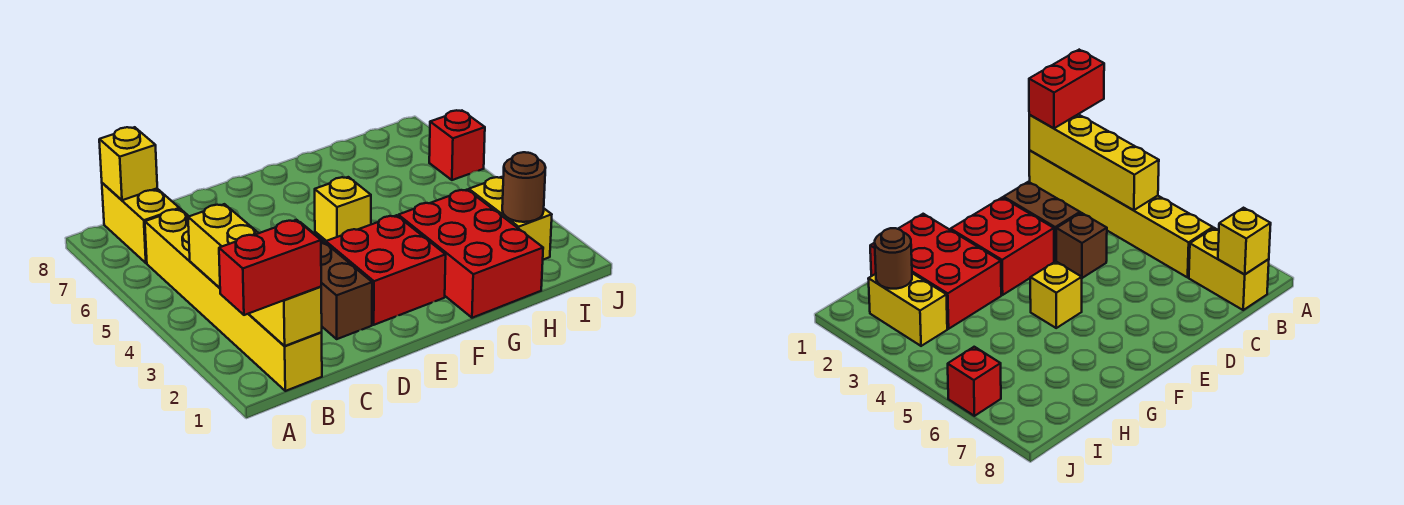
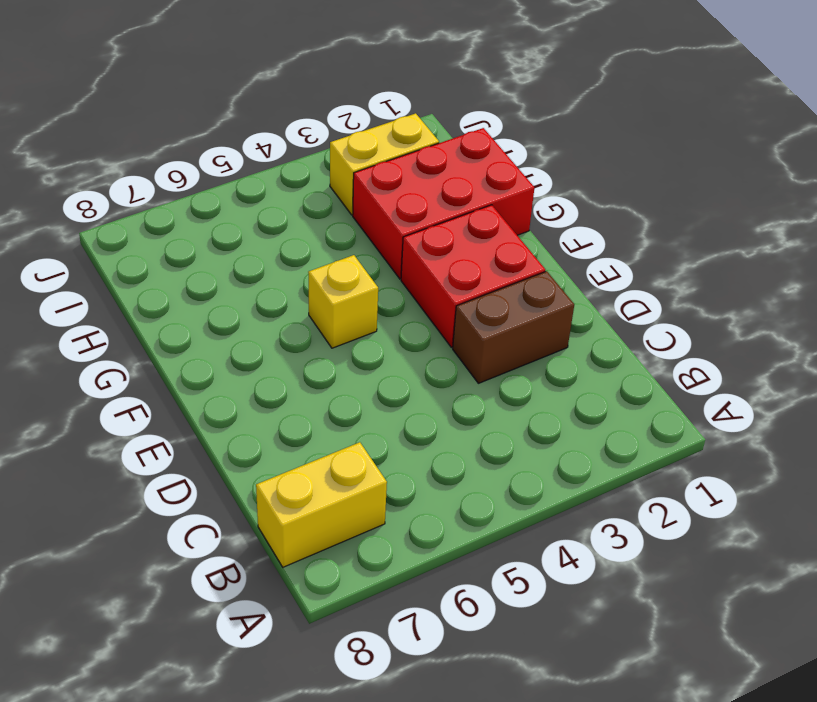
none -> yellow brick B1:B6 level 1
none -> brown brick D4 level 1
none -> red brick J6 level 1

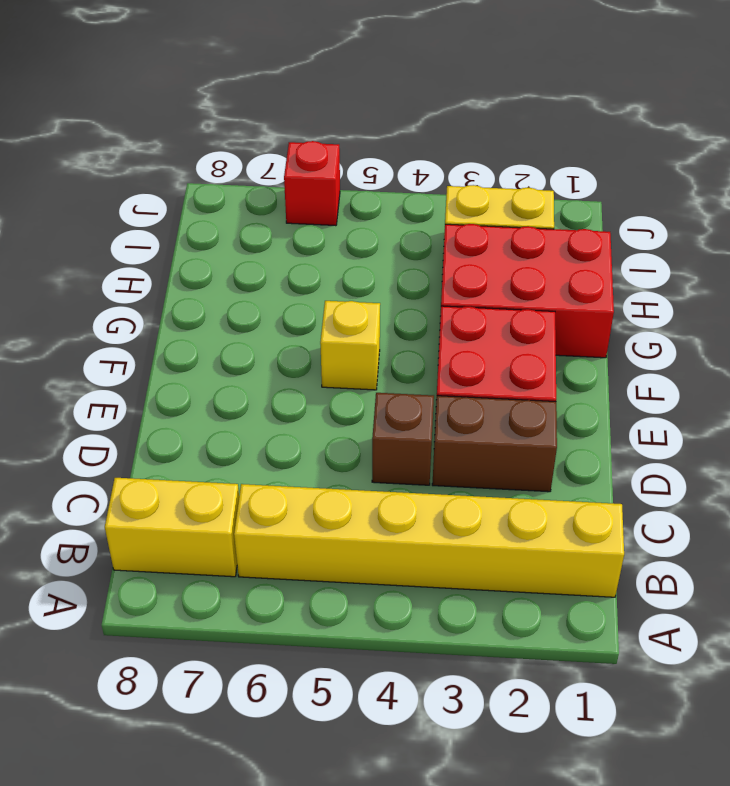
none -> yellow brick B1:B4 level 2
none -> yellow brick B8 level 2
none -> brown round brick I2 level 2

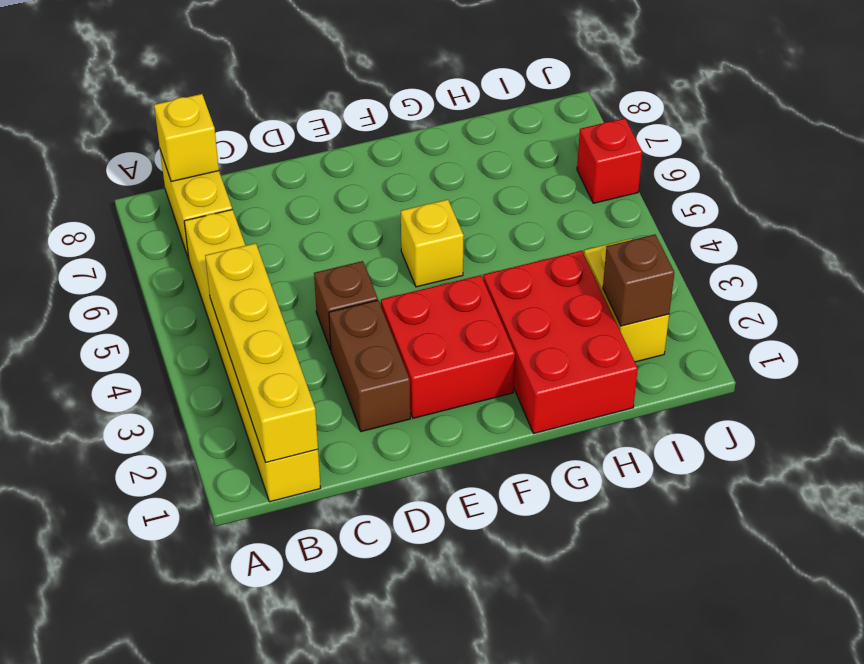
brown brick I2 level 2 -> brown round brick I2 level 2
none -> red brick A1:B1 level 3

